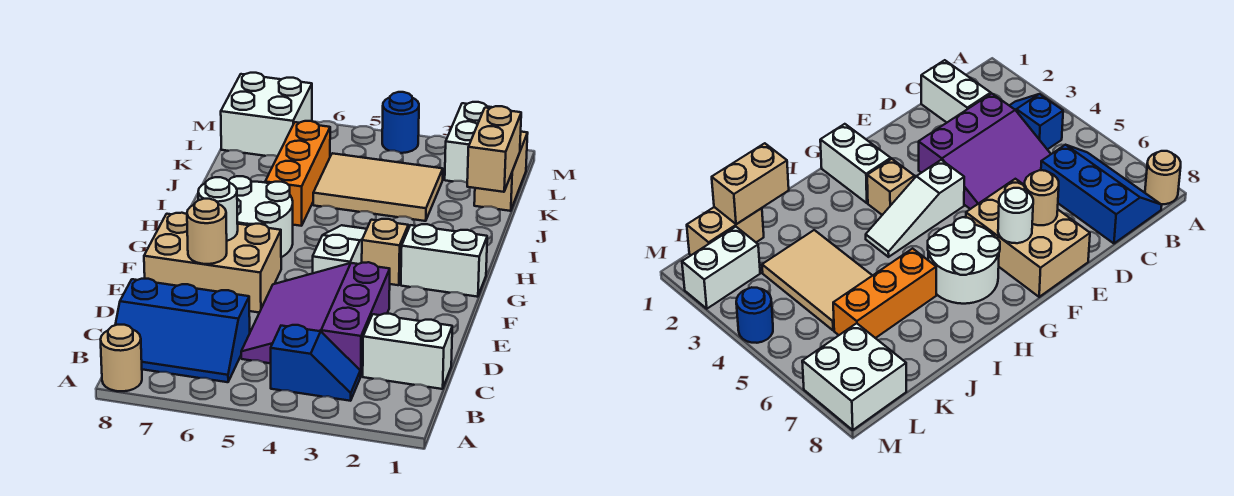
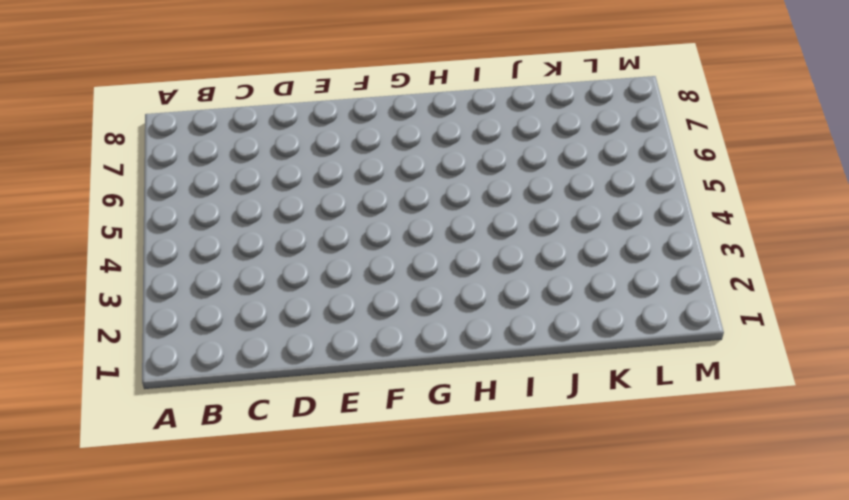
none -> tan round brick A8 level 1
none -> blue slope B3:B4 level 1 top 4
none -> blue slope B6:C8 level 1 top C

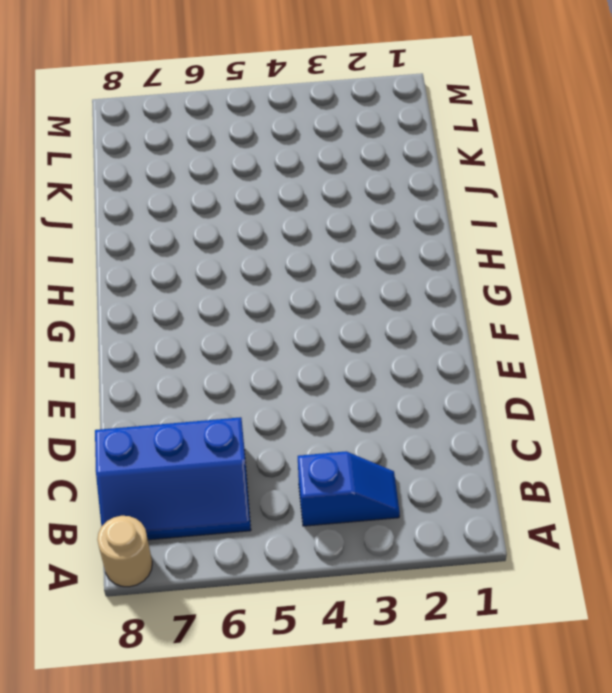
none -> white brick C1:C2 level 1
none -> purple slope C3:E5 level 1 top 3
none -> tan brick E6:F8 level 1

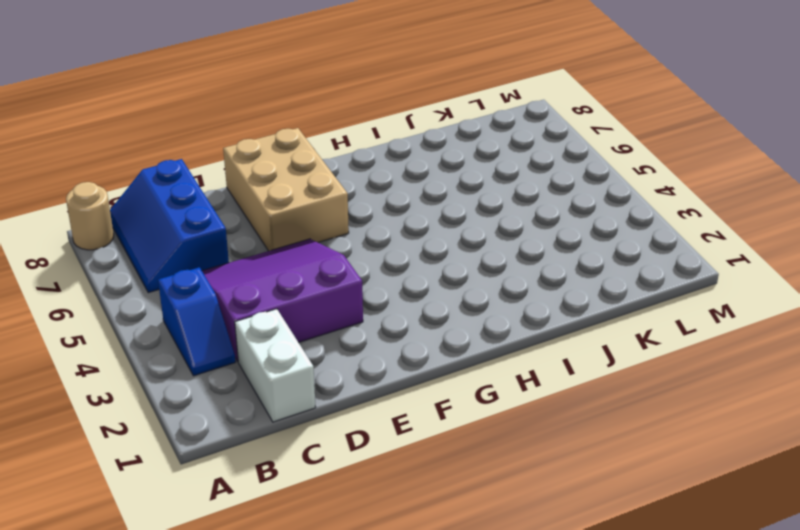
none -> white slope F4:H4 level 1 top F
none -> white brick G1:G2 level 1
none -> tan brick G3 level 1

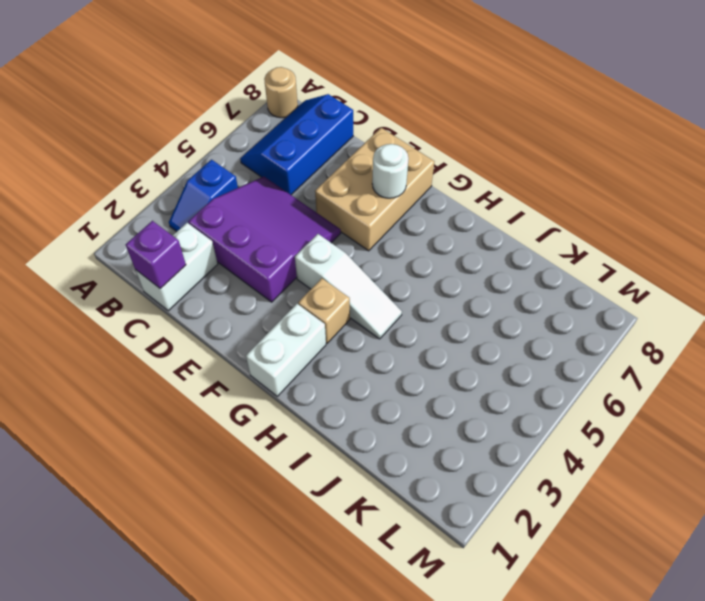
purple brick C1 level 2 -> none
none -> white round brick G6:H7 level 1
none -> orange brick I6:K6 level 1
none -> tan tile J3:K5 level 1

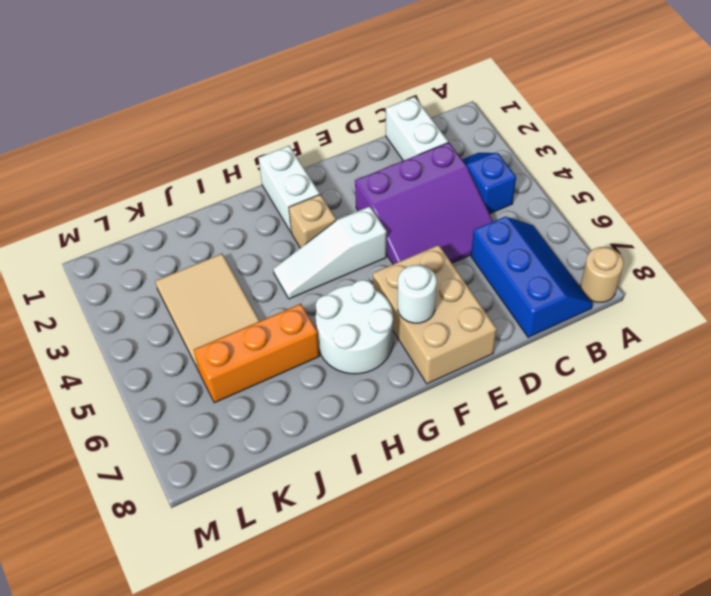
none -> tan brick K1:L1 level 1
none -> white brick L2:M2 level 1
none -> white brick L7:M8 level 1

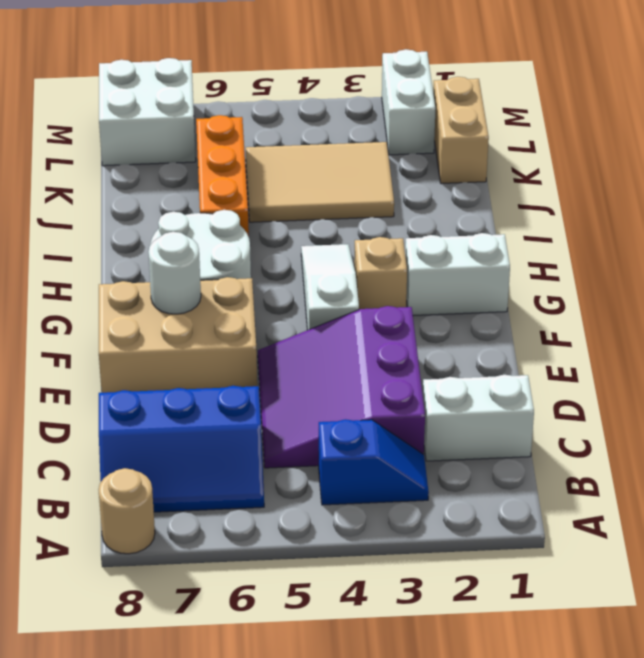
none -> blue round brick M4 level 1
none -> tan round brick E7 level 2
none -> tan brick J1:K1 level 2

